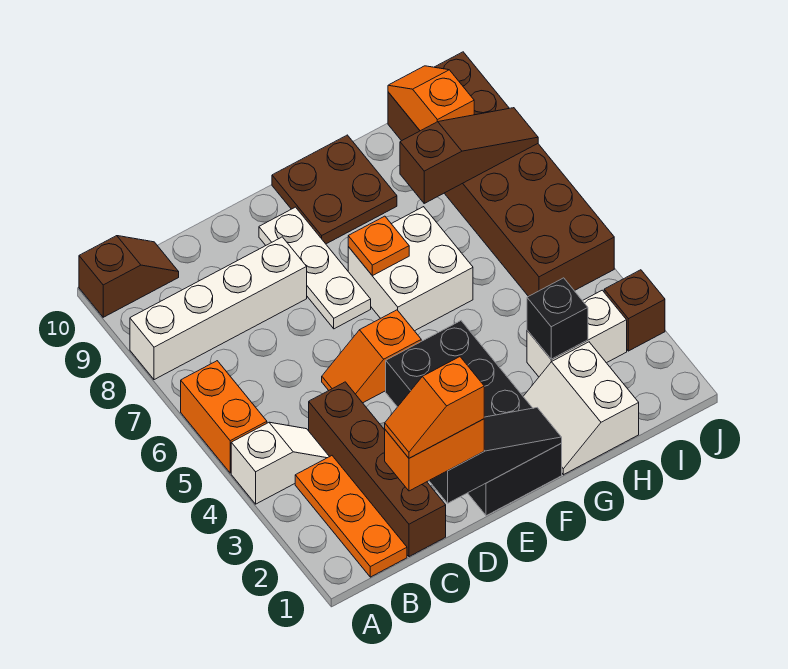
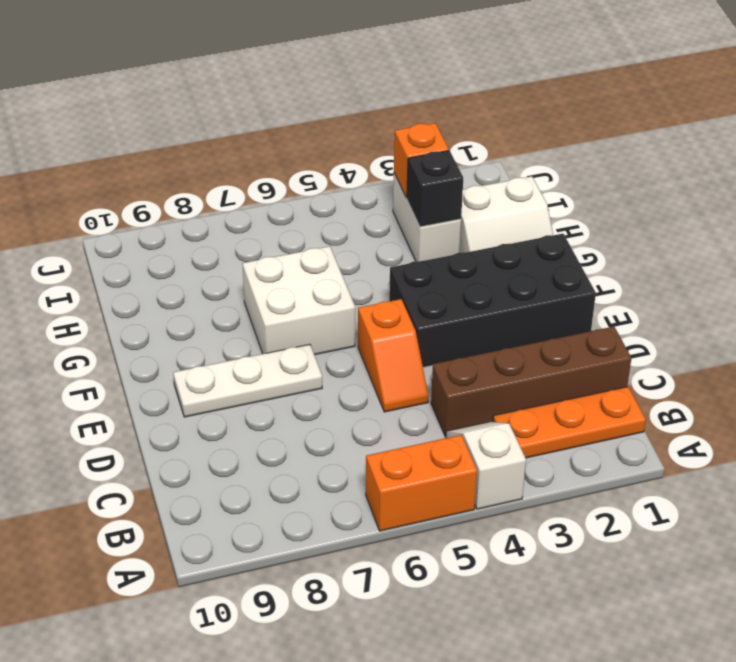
orange brick I3 level 2 -> none
none -> white brick A8:D8 level 1
none -> brown slope A10:B10 level 1 top A
none -> brown plate F9:G10 level 1

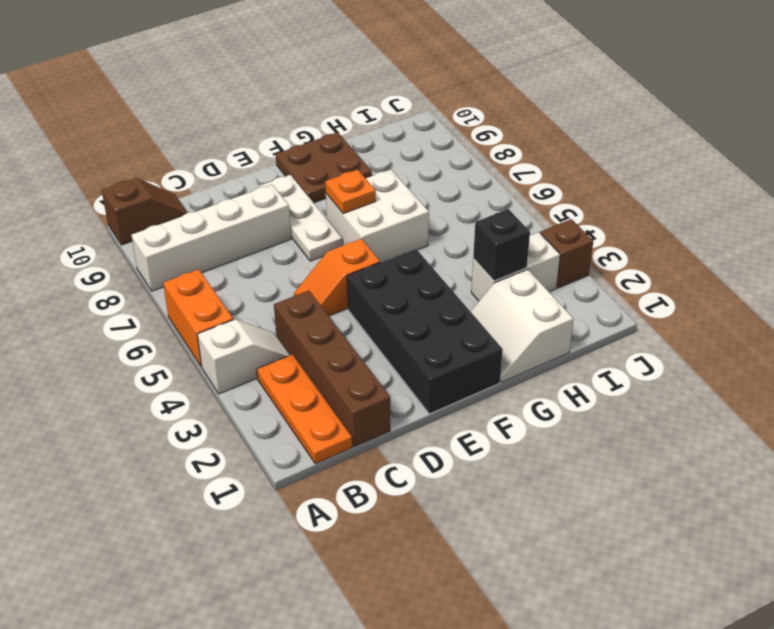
none -> brown brick I5:J10 level 1
none -> black slope D1:F1 level 2 top D
none -> brown slope H8:J8 level 2 top H

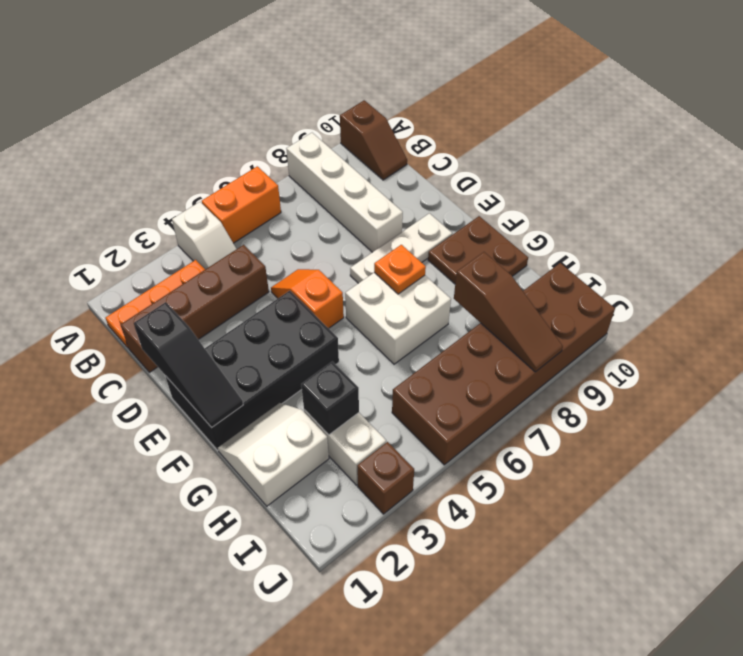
none -> orange slope I9:I10 level 2 top 9
none -> orange brick C1:D1 level 3
none -> orange slope C1:D1 level 4 top D

